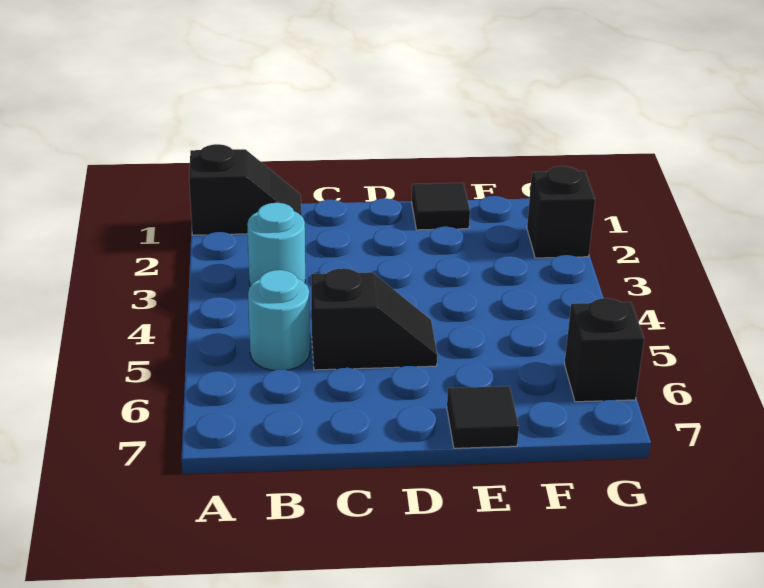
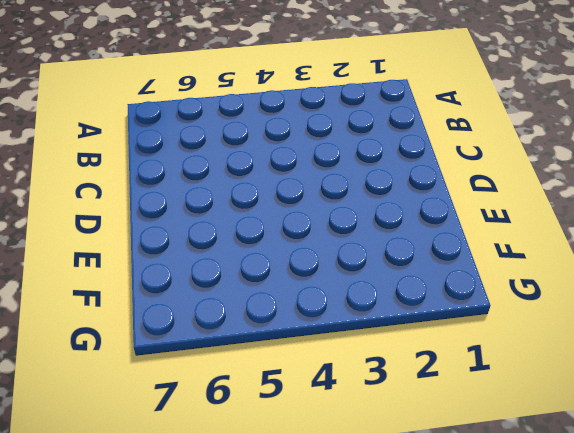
none -> black slope A1:B1 level 1 top A
none -> cyan round brick B3 level 1

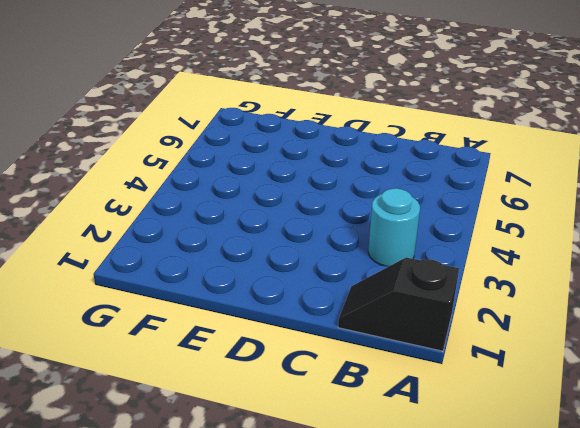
none -> cyan round brick B5 level 1
none -> black slope C5:D5 level 1 top C

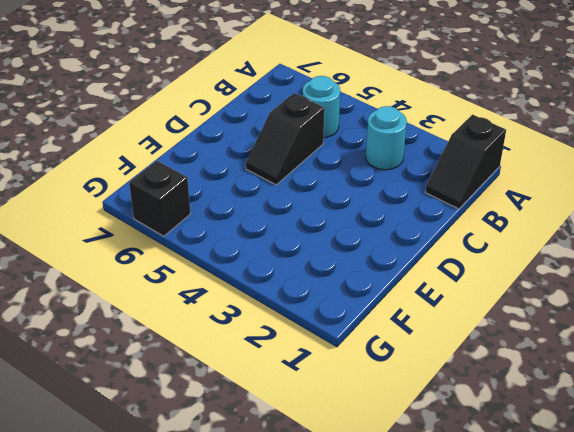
none -> black tile E1 level 1
none -> black tile E7 level 1

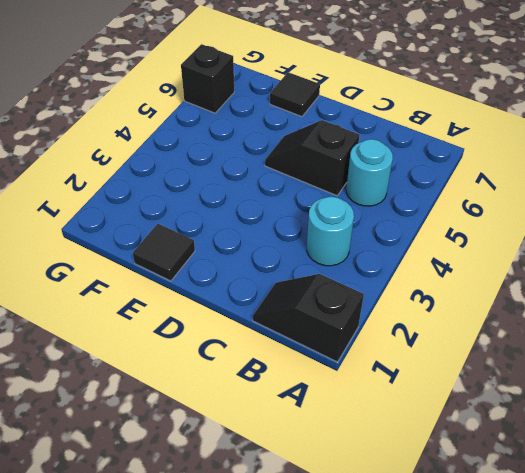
none -> black brick G2 level 1

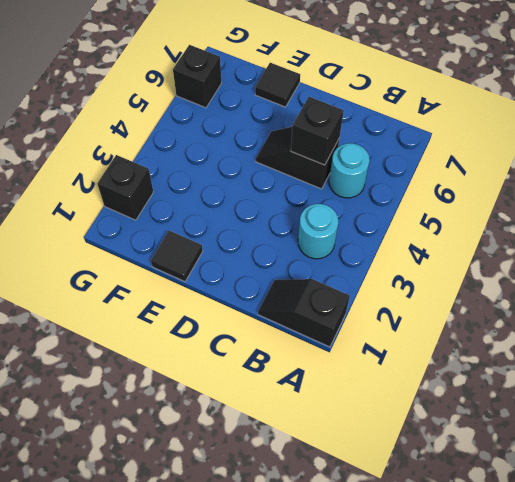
black brick C5 level 2 -> none

